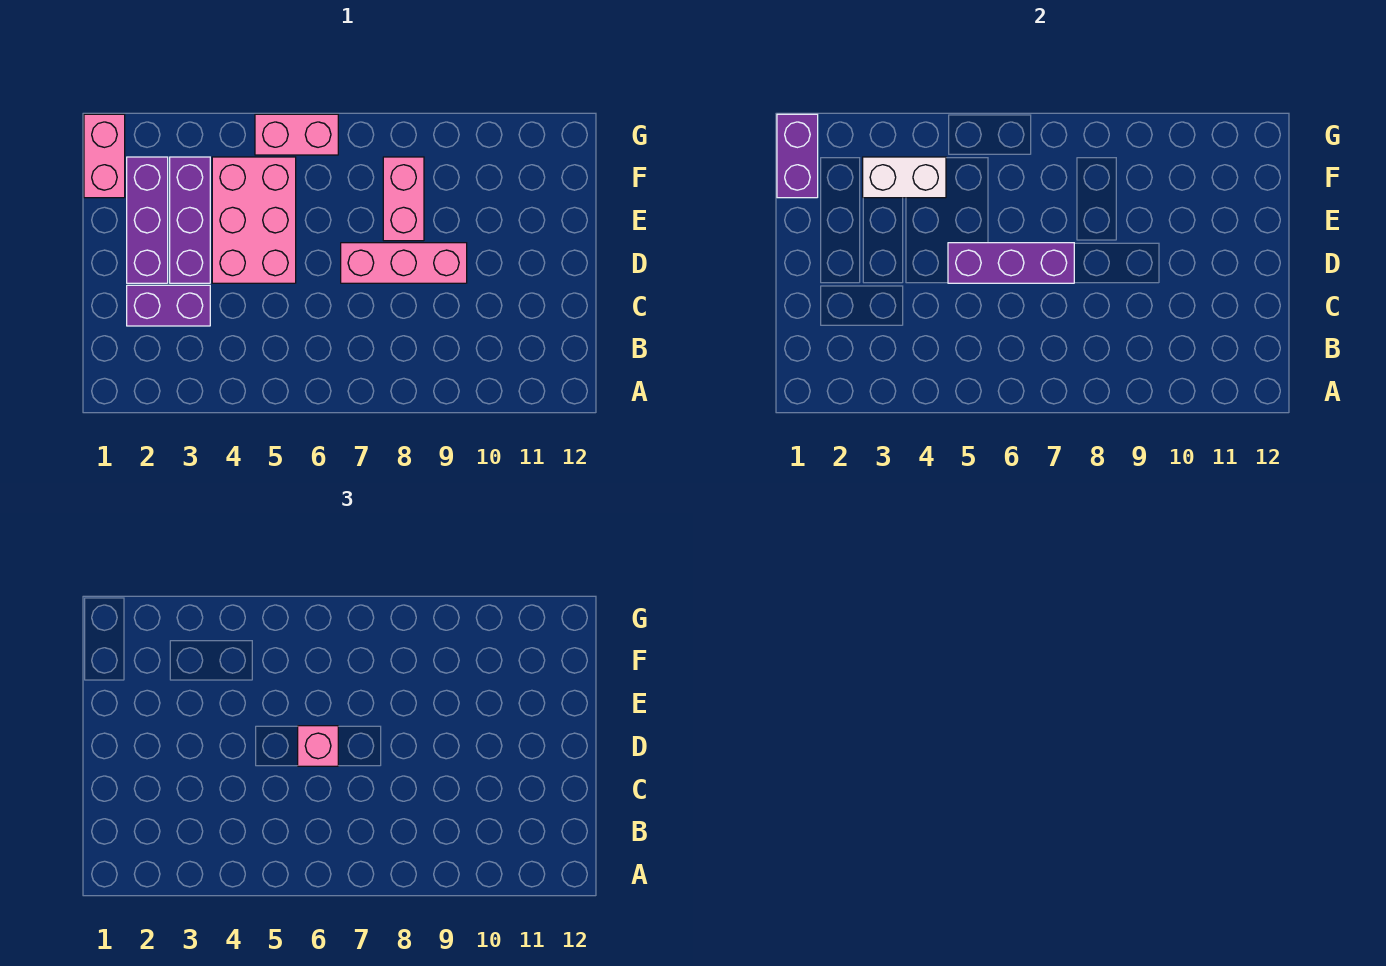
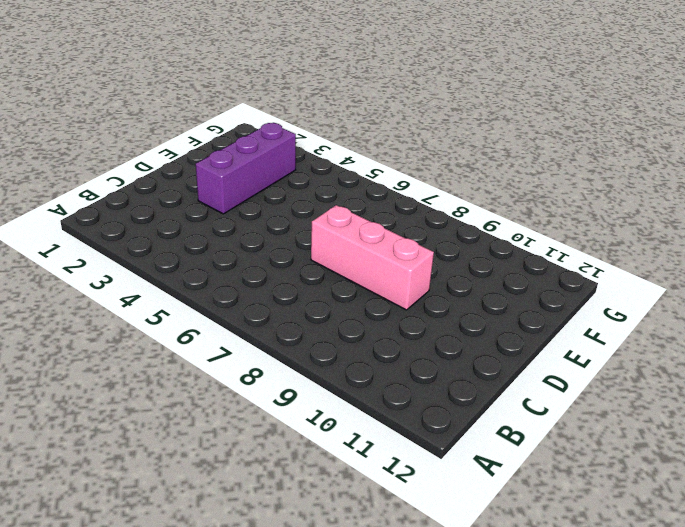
none -> purple brick C2:C3 level 1
none -> purple brick D2:F2 level 1
none -> pink brick D4:F5 level 1

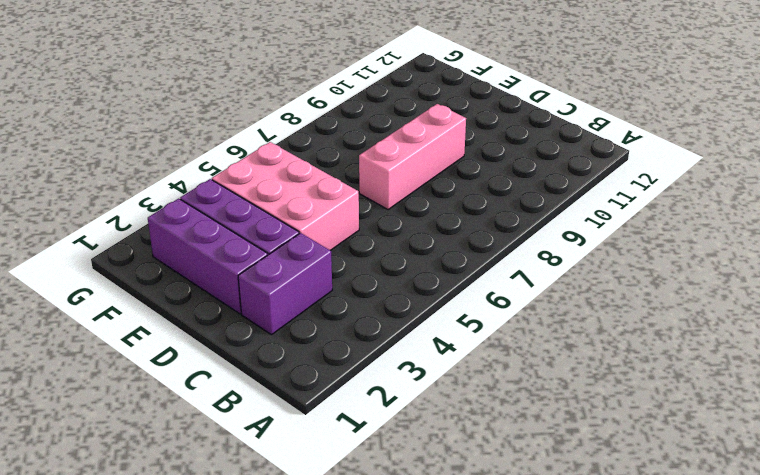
none -> pink brick E8:F8 level 1
none -> pink brick F1:G1 level 1
none -> pink brick G5:G6 level 1

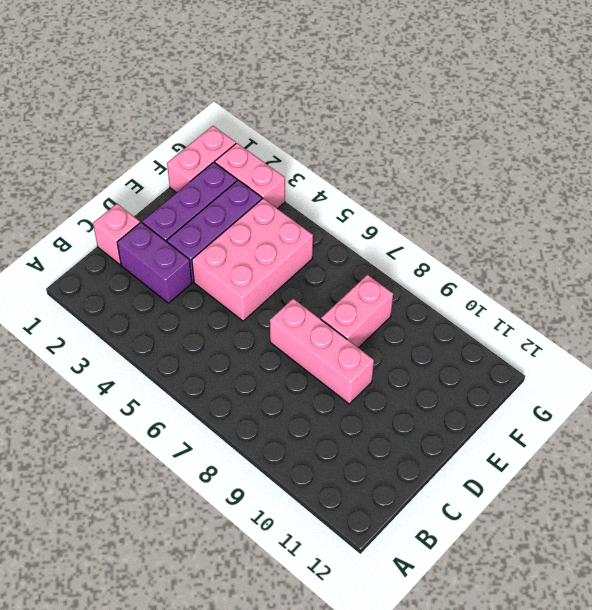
pink brick C1 level 1 -> pink brick D6 level 3
pink brick G2:G3 level 1 -> pink brick G5:G6 level 1
none -> purple brick D5:D7 level 2
none -> purple brick F1:G1 level 2
none -> white brick F3:F4 level 2

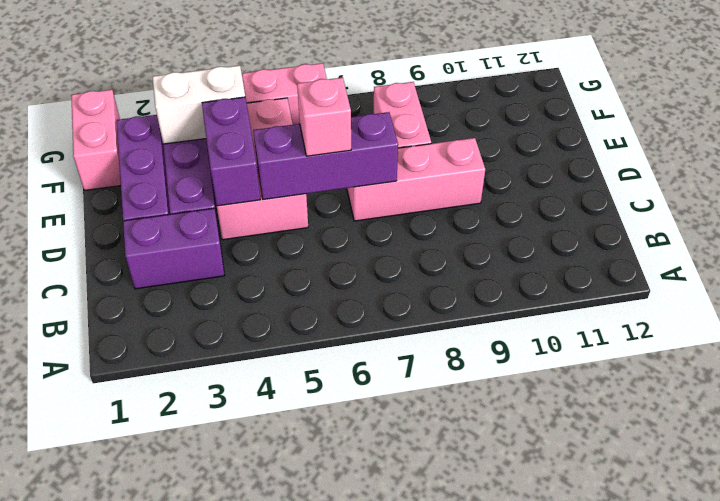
purple brick D4:E4 level 2 -> purple brick F1:G1 level 2

